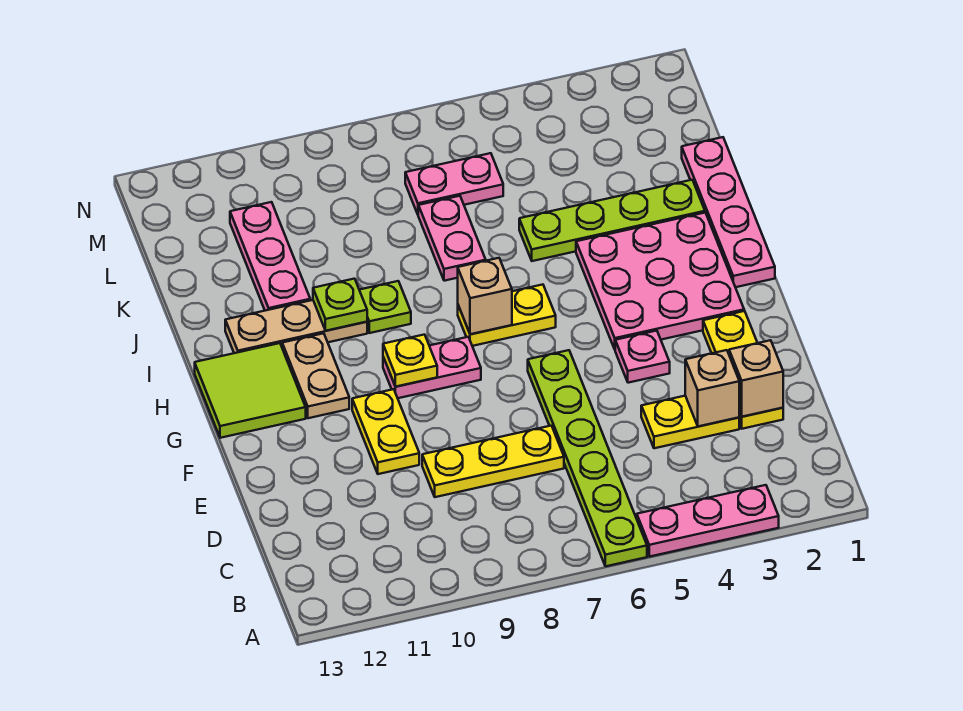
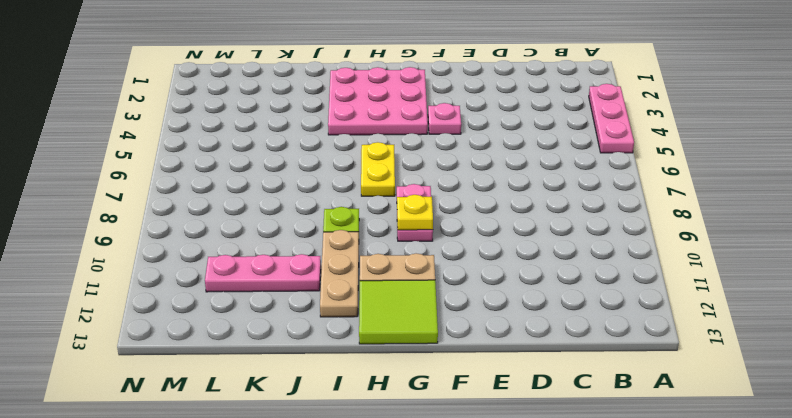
none -> lime plate A6:F6 level 1
none -> yellow plate D2:F2 level 1
none -> yellow plate D3:D4 level 1

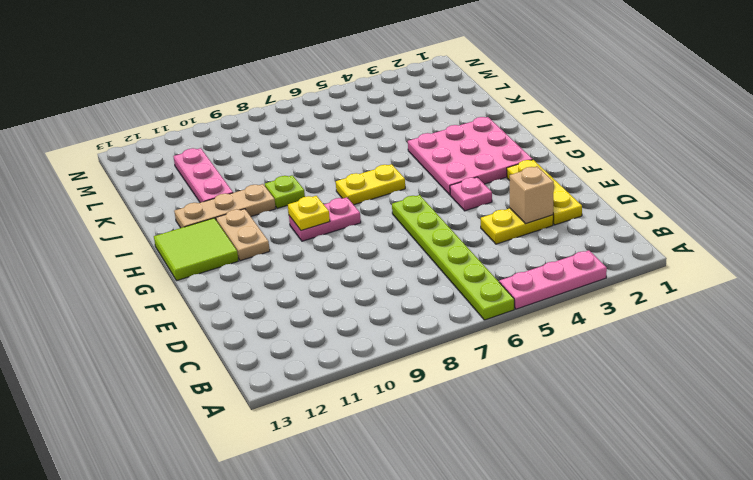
none -> yellow plate D7:D9 level 1
none -> yellow plate E10:F10 level 1
none -> pink plate H1:K1 level 1

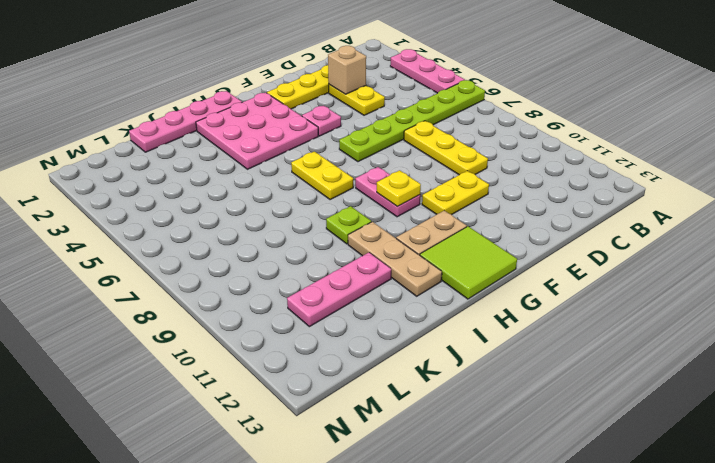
none -> lime plate J2:J5 level 1
none -> pink plate J7:K7 level 1
none -> pink plate L6:L7 level 1

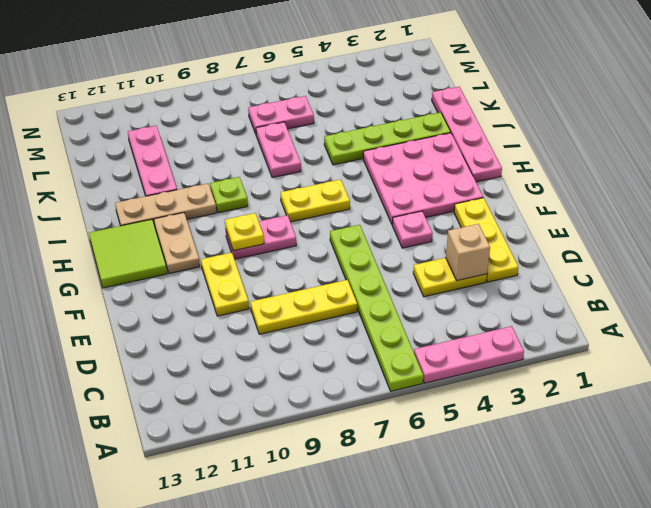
none -> tan brick D2 level 2
none -> tan brick H7 level 2
none -> lime plate I10 level 2

